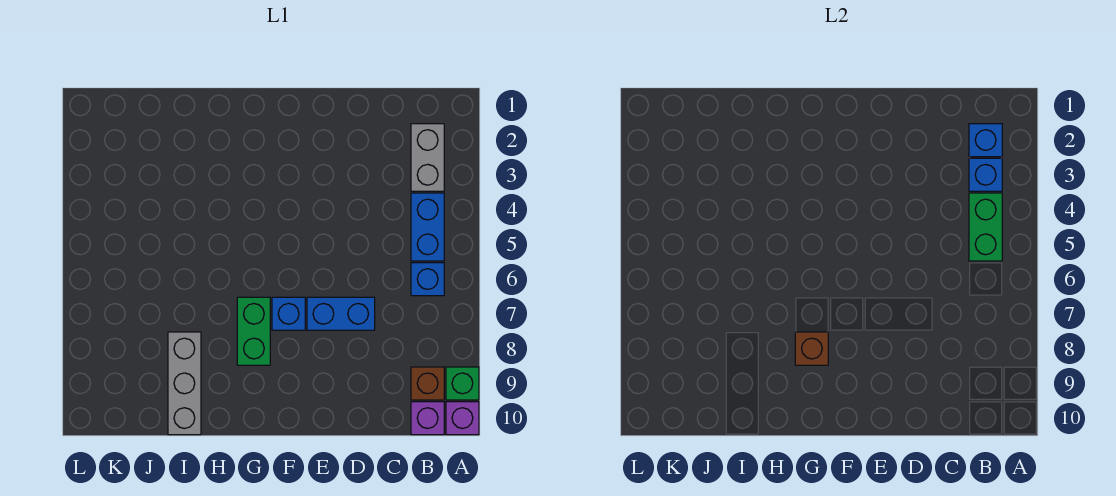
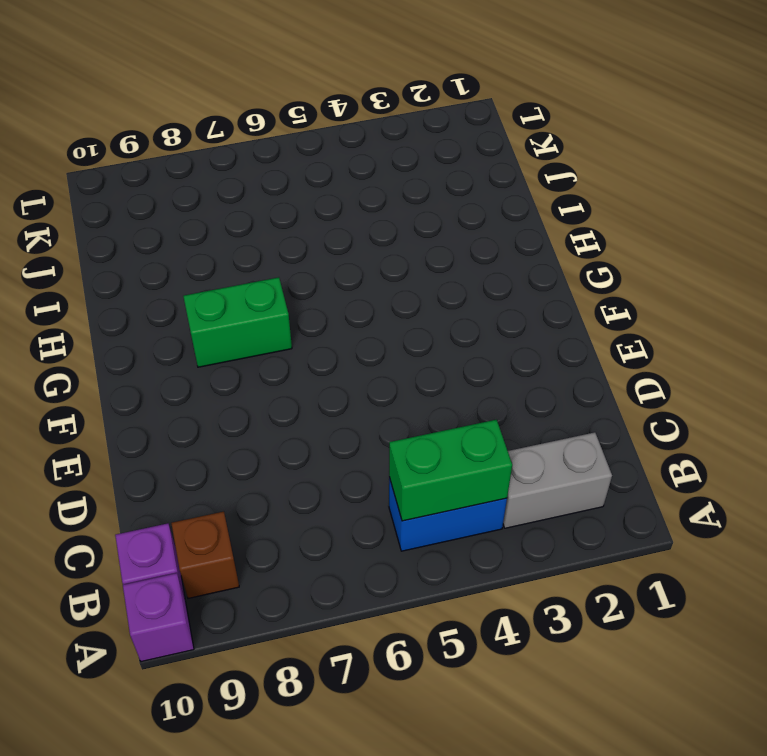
none -> green brick A9 level 1
none -> blue brick B6 level 1
none -> blue brick D7:E7 level 1

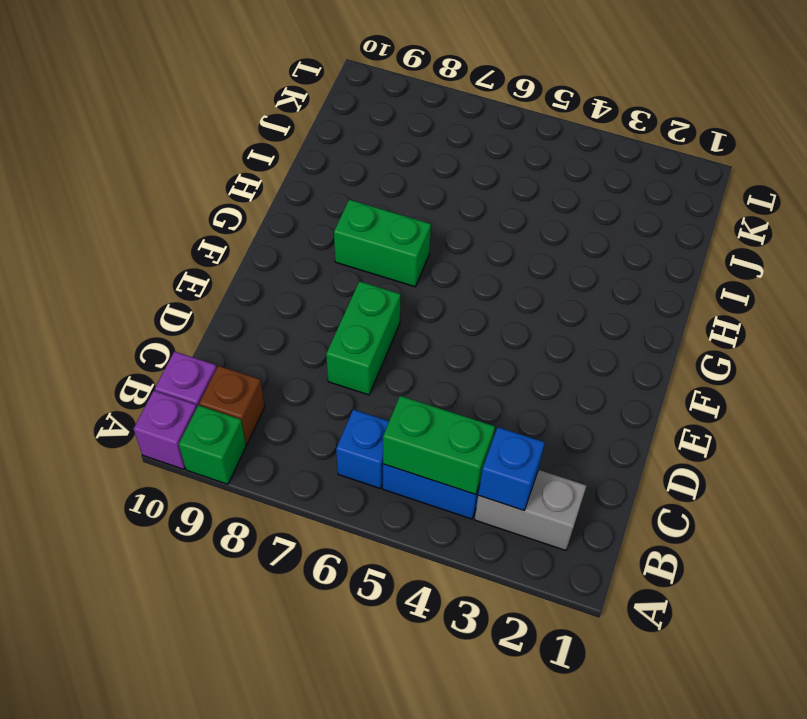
green brick D7:E7 level 1 -> blue brick D7:E7 level 1
none -> blue brick F7 level 1
none -> grey brick I8:I10 level 1
none -> blue brick B2 level 2

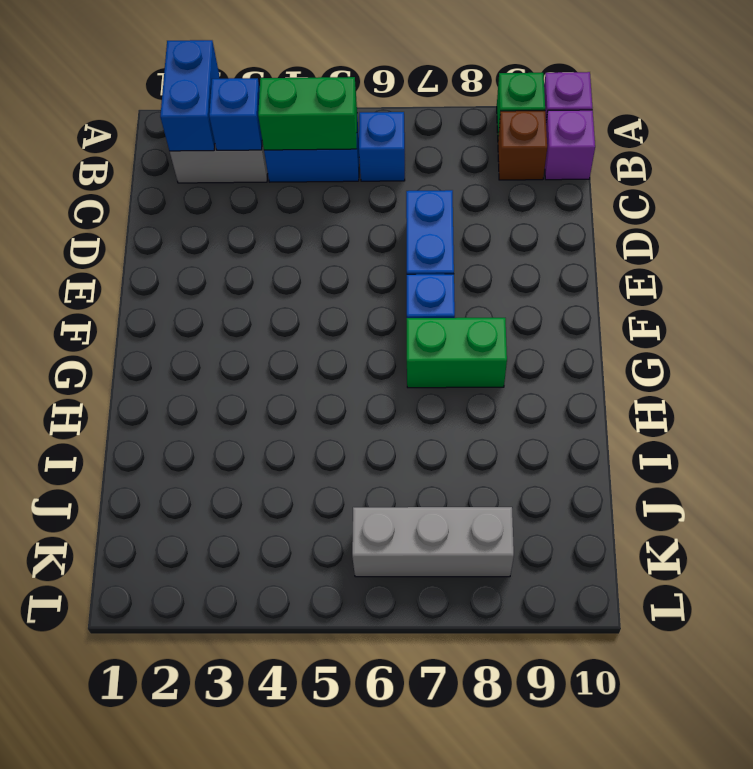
blue brick A2:B2 level 2 -> blue brick B2 level 2
grey brick K6:K8 level 1 -> grey brick I8:I10 level 1
none -> brown brick G8 level 2

